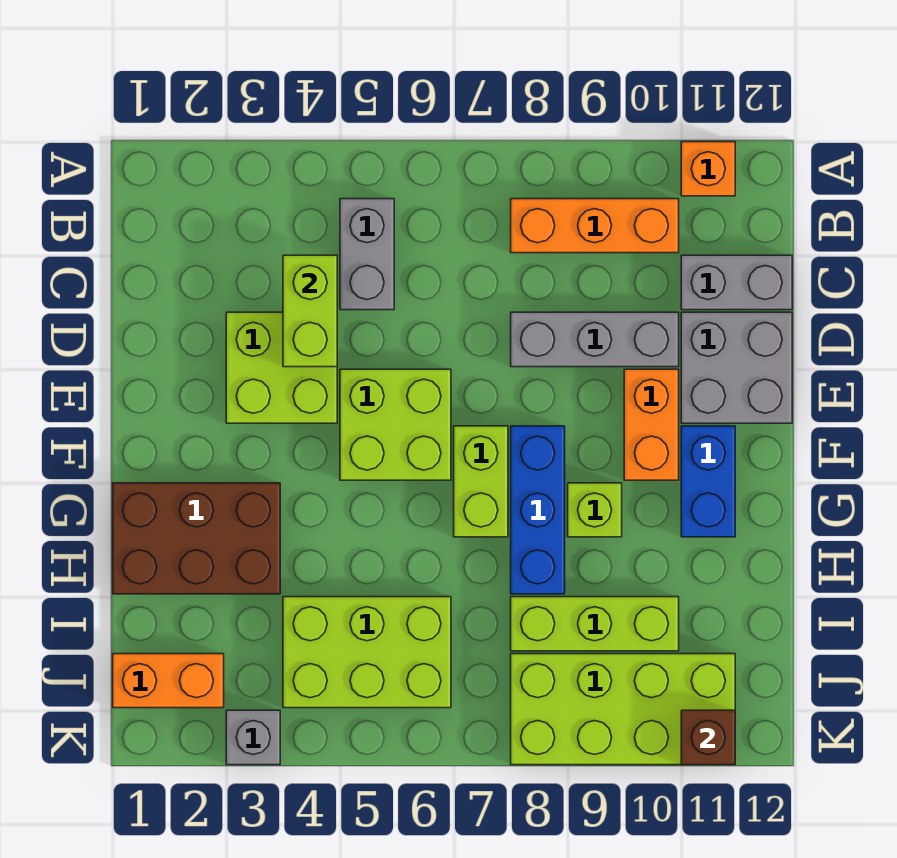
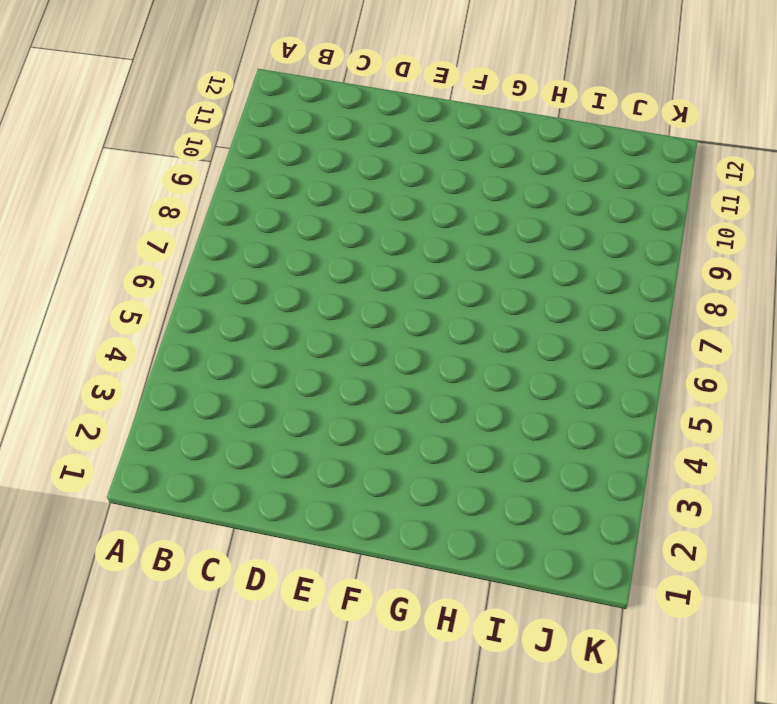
none -> orange brick A11 level 1
none -> grey brick B5:C5 level 1
none -> orange brick B8:B10 level 1

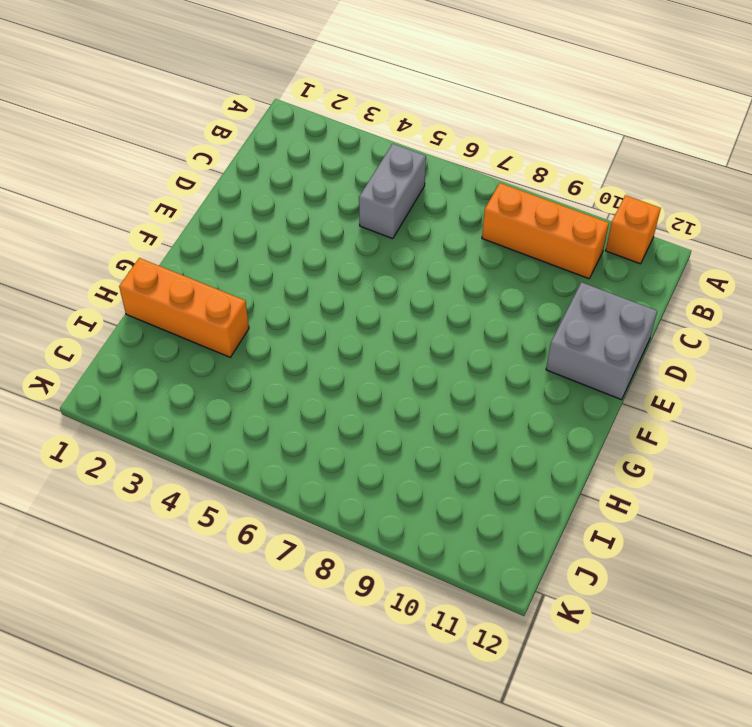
orange brick H1:H3 level 1 -> brown brick G1:H3 level 1
none -> grey brick C11:C12 level 1
none -> lime brick D3:E4 level 1
none -> grey brick D8:D10 level 1

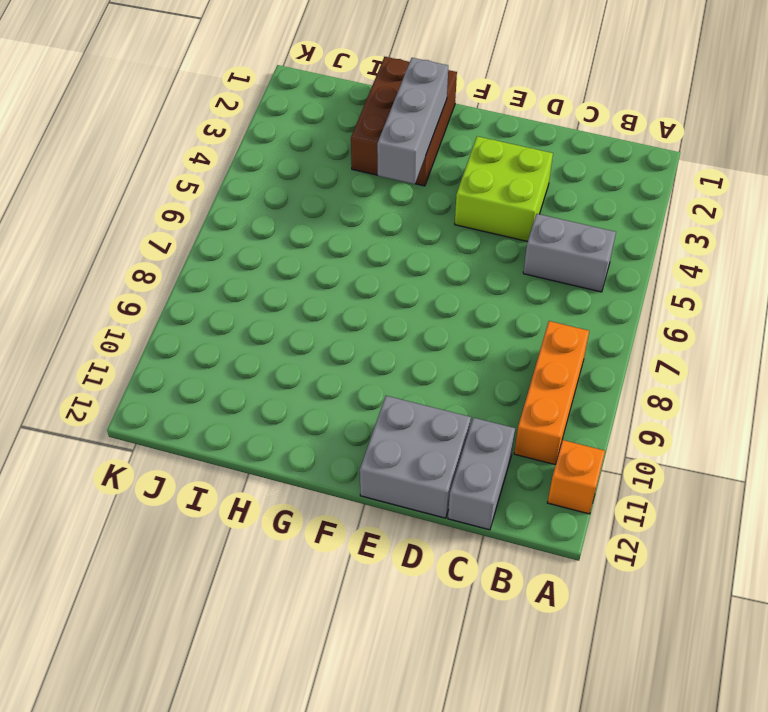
grey brick G2:G4 level 2 -> grey brick D8:D10 level 1
none -> lime brick E5:F6 level 1
none -> orange brick E10:F10 level 1
none -> lime brick F7:G7 level 1

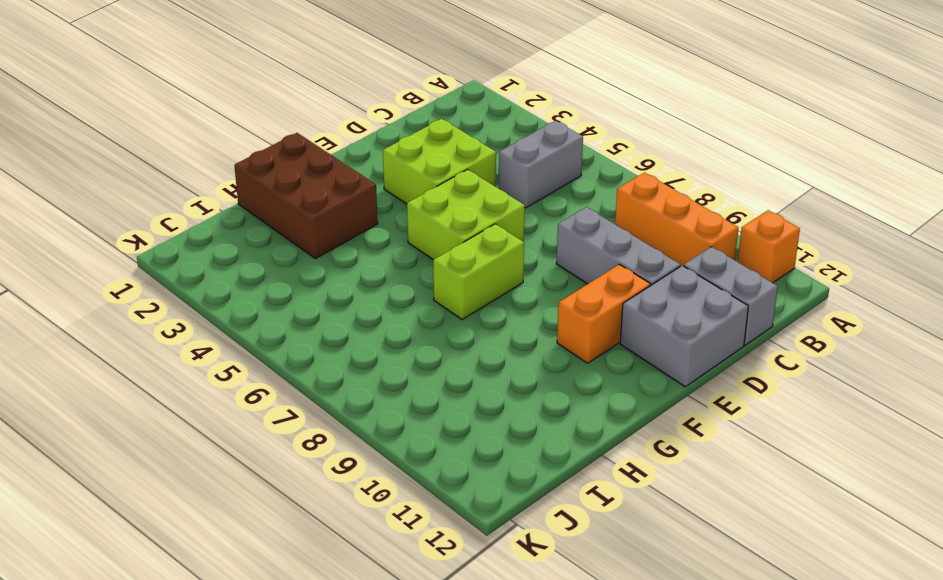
none -> blue brick F8:H8 level 1
none -> blue brick F11:G11 level 1
none -> lime brick G9 level 1

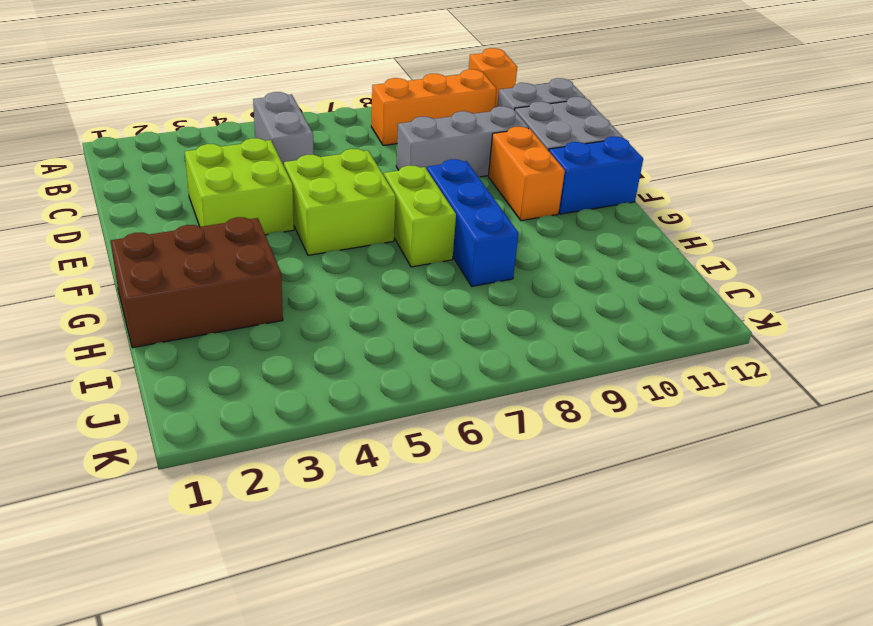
blue brick F11:F12 level 1 -> blue brick F11:G11 level 1
none -> lime brick G9 level 1
none -> lime brick I4:J6 level 1
none -> lime brick I8:I10 level 1

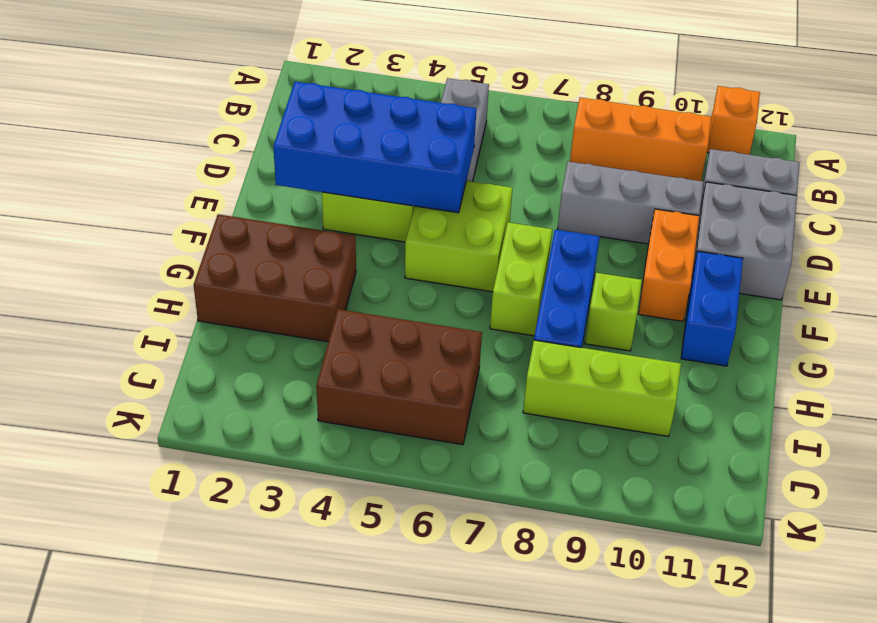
blue brick D2:E5 level 2 -> lime brick C4:D4 level 2
brown brick I4:J6 level 1 -> lime brick I4:J6 level 1
none -> orange brick J1:J2 level 1
none -> lime brick J8:K11 level 1
none -> grey brick K3 level 1

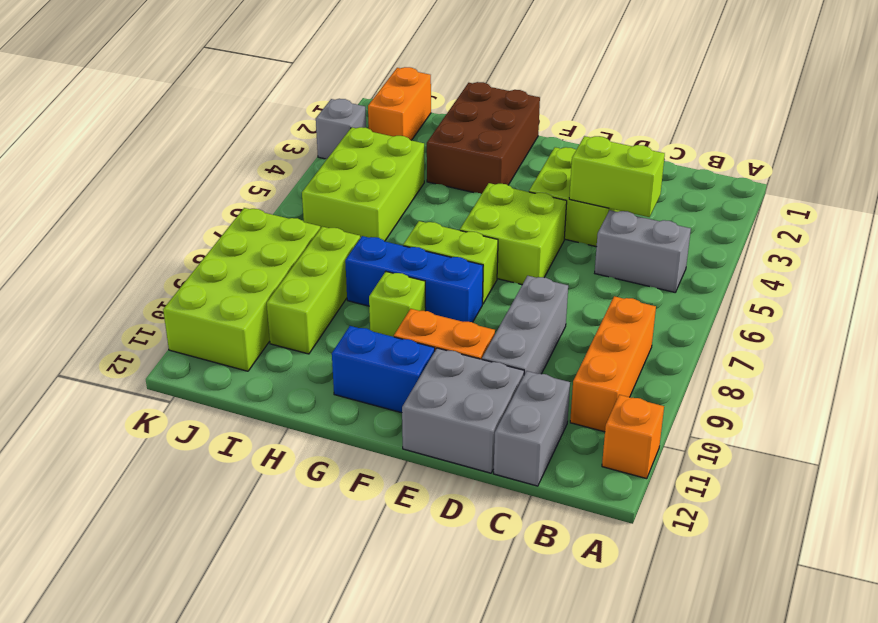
none -> brown brick K11 level 2

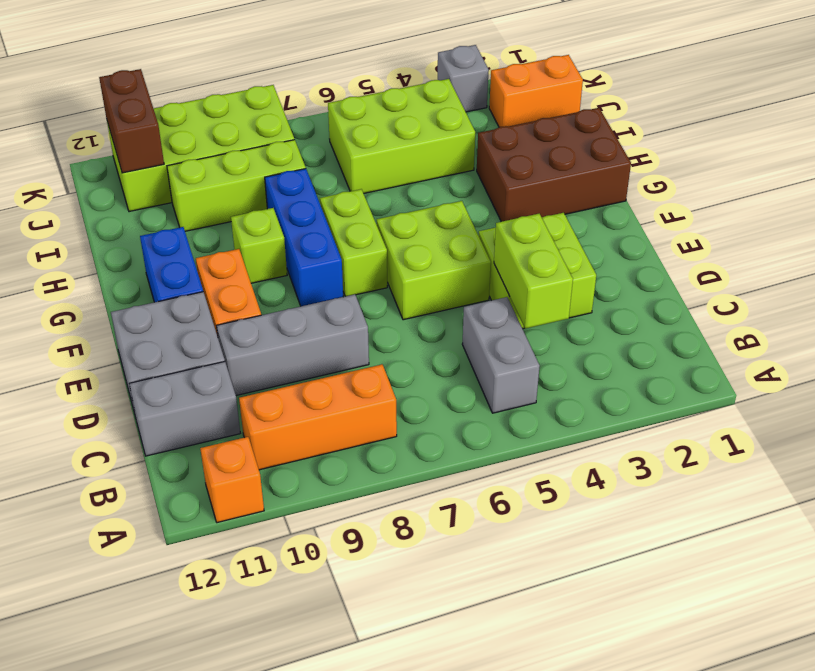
brown brick J11:K11 level 2 -> brown brick K11 level 2

